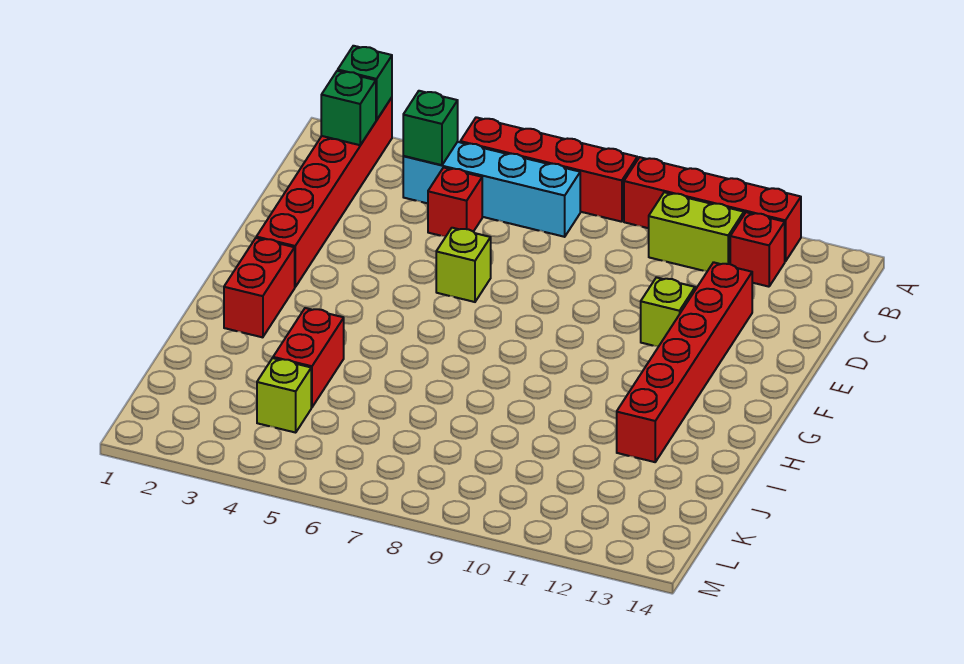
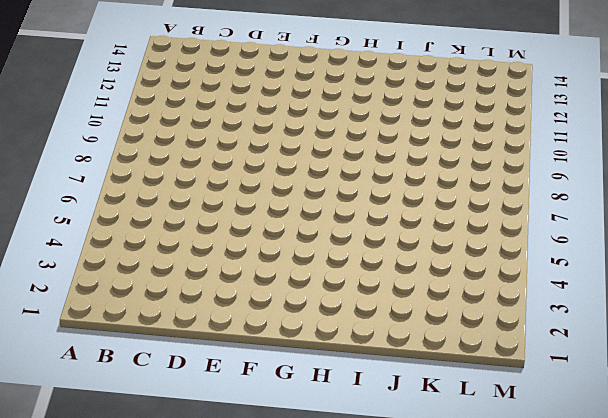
none -> red brick A2:F2 level 1
none -> red brick A5:A8 level 1
none -> red brick A9:A12 level 1

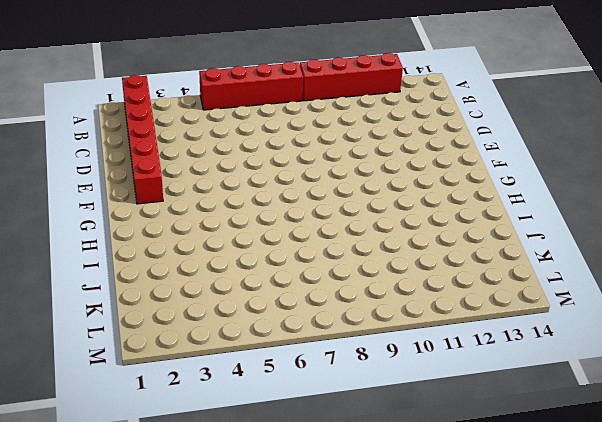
none -> cyan brick B4:B7 level 1
none -> lime brick B10:B11 level 1
none -> red brick B12 level 1

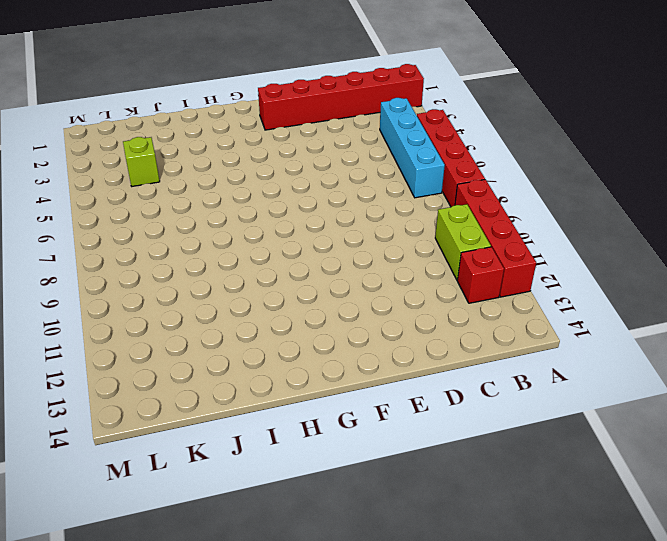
none -> red brick C5 level 1
none -> red brick D12:I12 level 1
none -> lime brick E6 level 1

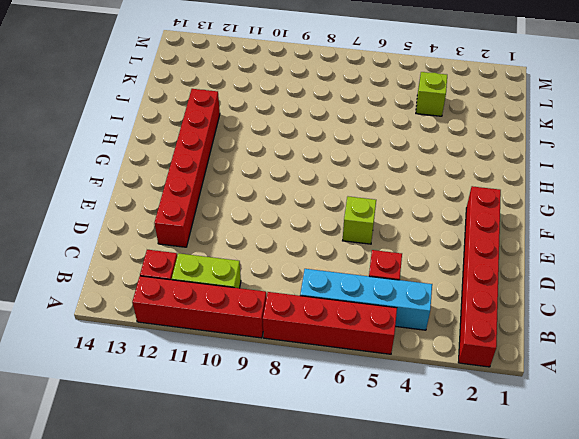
none -> lime brick E11 level 1
none -> red brick G2:H2 level 1
none -> red brick I4:J4 level 1

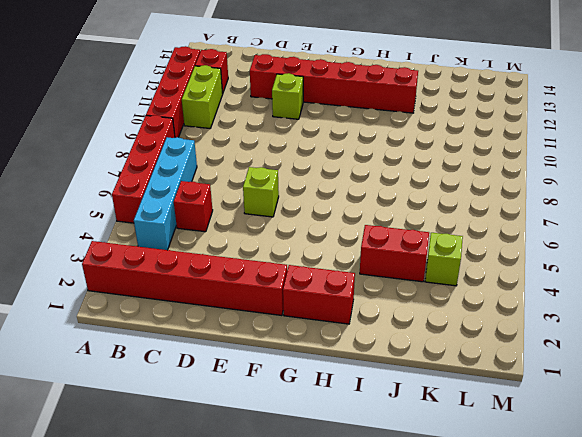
none -> green brick A2 level 2
none -> green brick B2 level 2
none -> green brick B4 level 2

